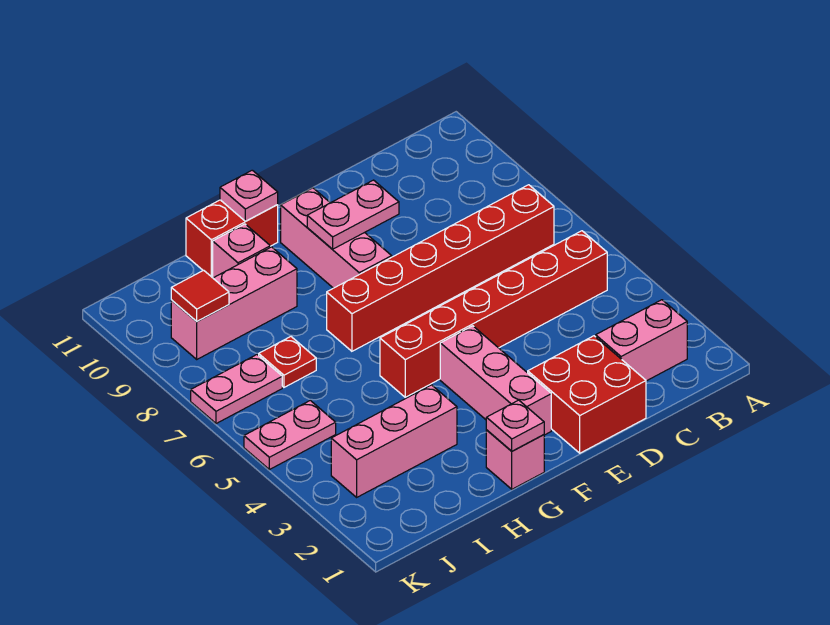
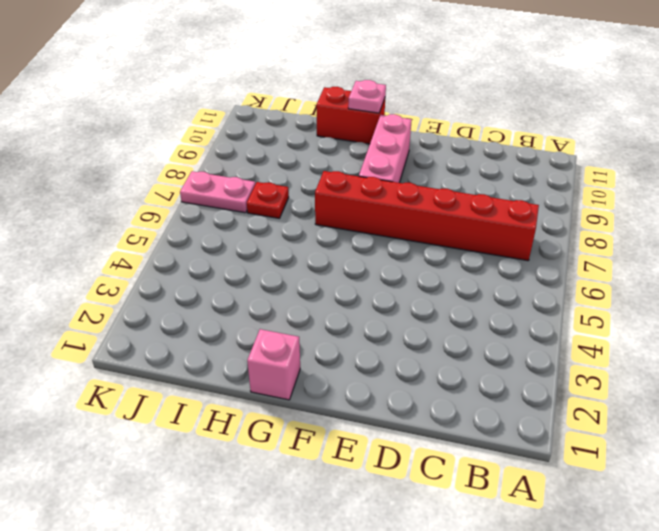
none -> pink brick B2:C2 level 1
none -> red brick B5:G5 level 1
none -> red brick D1:E2 level 1

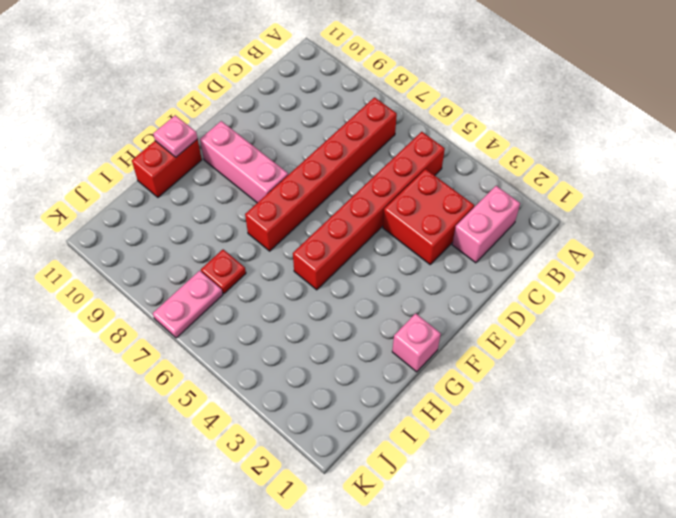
red brick C3:D4 level 1 -> red brick D1:E2 level 1
none -> pink brick F2:F4 level 1
none -> pink brick H3:J3 level 1
none -> pink brick H9:J9 level 1

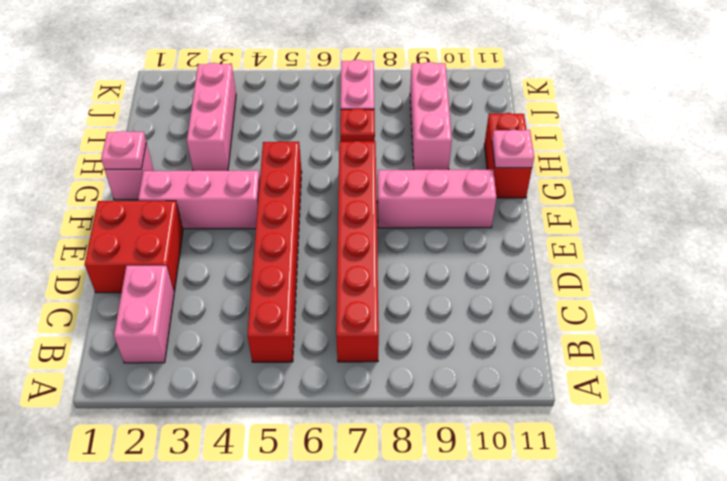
none -> pink brick H10 level 1
none -> pink plate J5:K5 level 1
none -> pink plate E9:F9 level 2

